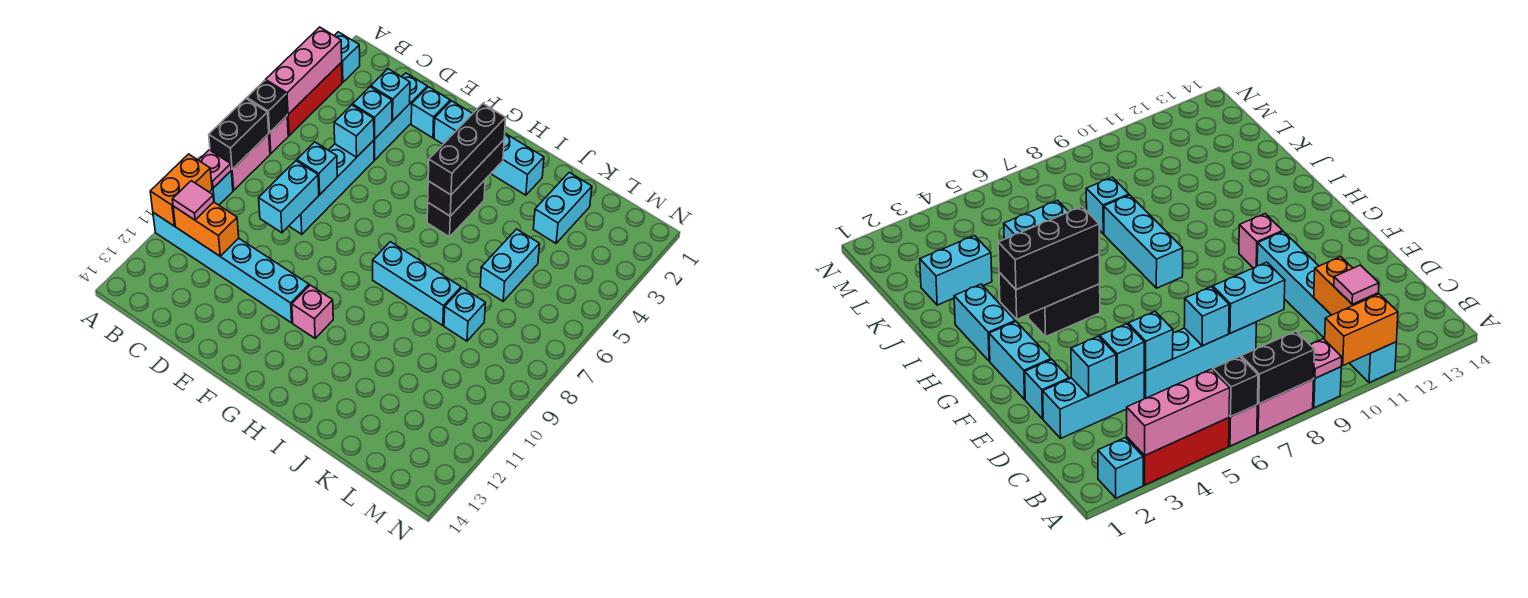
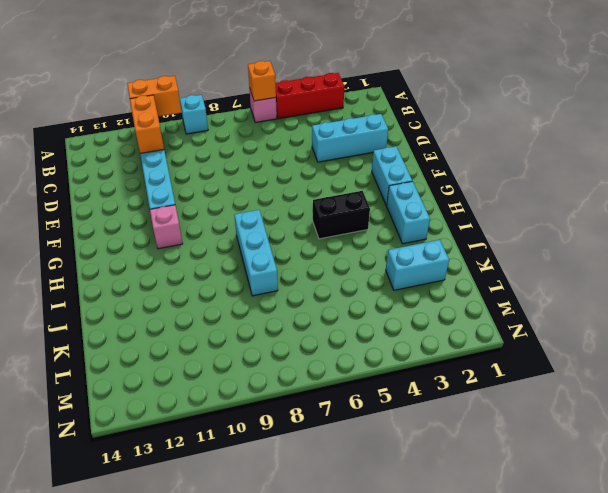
orange brick A6 level 2 -> black brick A6 level 2
none -> cyan brick A2 level 1
none -> pink brick A7:A8 level 1
none -> cyan brick D5:D8 level 1
none -> cyan brick E2 level 1

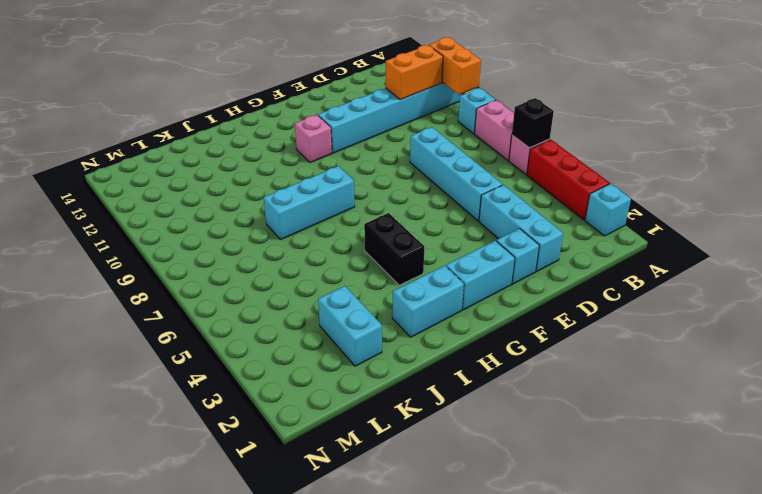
none -> cyan brick K5:K6 level 1
none -> cyan brick K8 level 1
none -> pink brick A3:A5 level 2
none -> black brick A7:A8 level 2

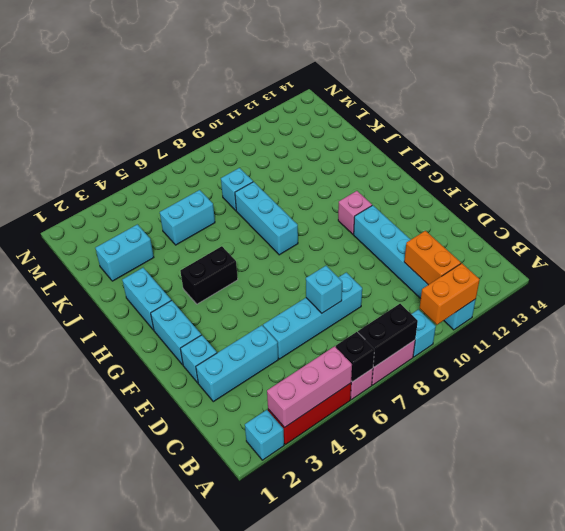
none -> pink plate A9 level 2
none -> cyan brick D3 level 2
none -> cyan brick D4 level 2
none -> cyan brick D5 level 2

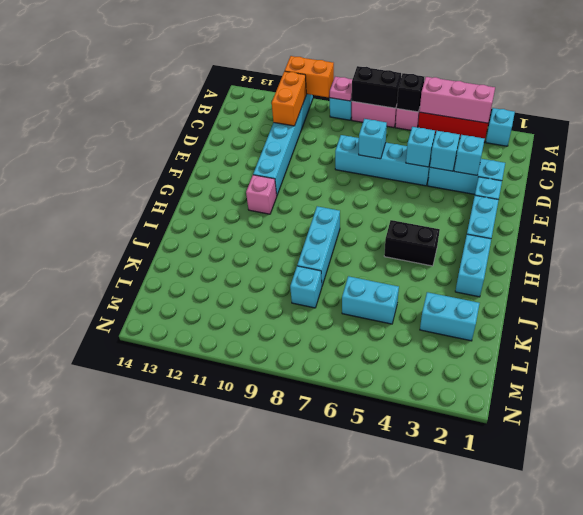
none -> cyan brick D8:D9 level 2
none -> black brick H3:H5 level 2
none -> pink tile B11 level 3
none -> black brick H3:H5 level 3

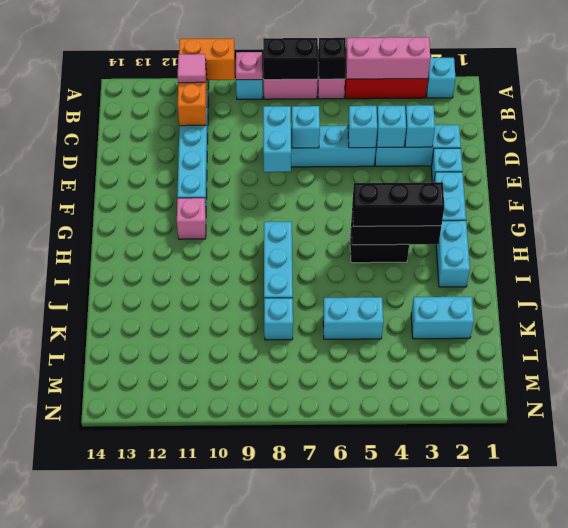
cyan brick D8:E8 level 2 -> cyan brick D8:D9 level 2

